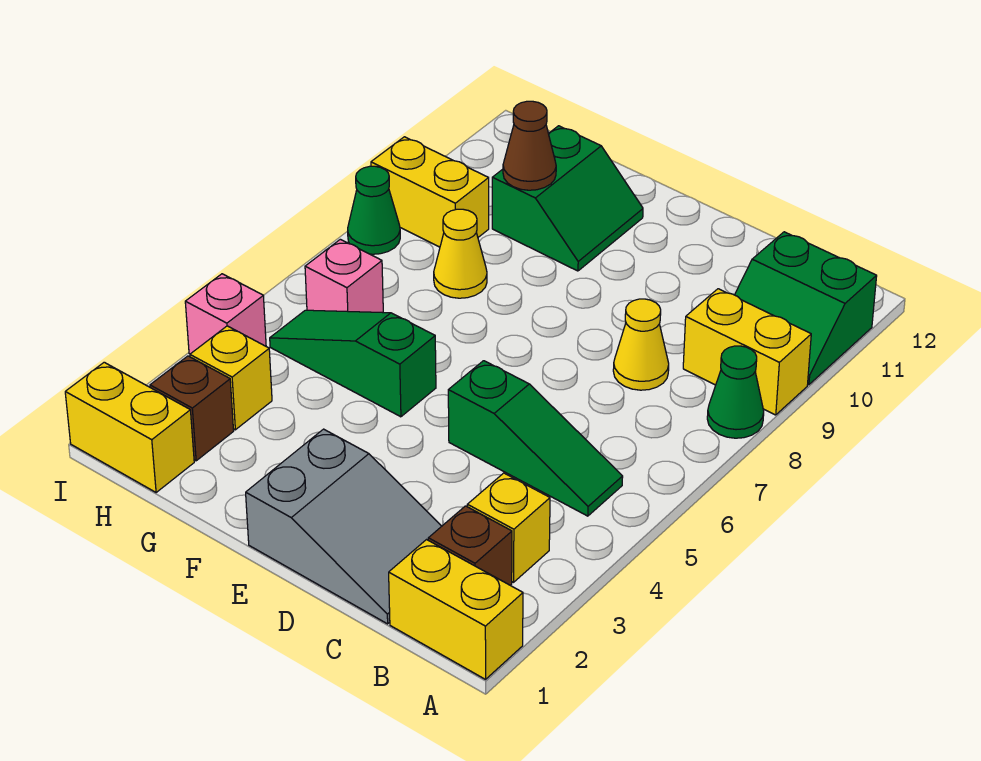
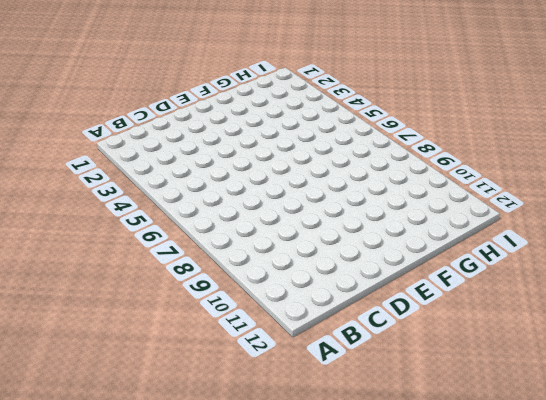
none -> yellow brick A1:B1 level 1
none -> green cone A8 level 1
none -> yellow brick A9:B9 level 1

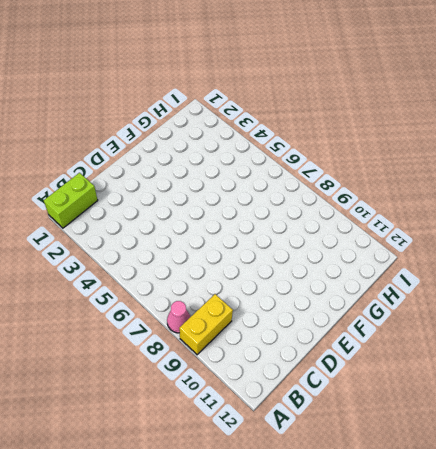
lime brick A1:B1 level 1 -> yellow brick A1:B1 level 1
pink cone A8 level 1 -> green cone A8 level 1
none -> green slope A10:B11 level 1 top 11
none -> brown brick B2 level 1
none -> yellow brick B3 level 1

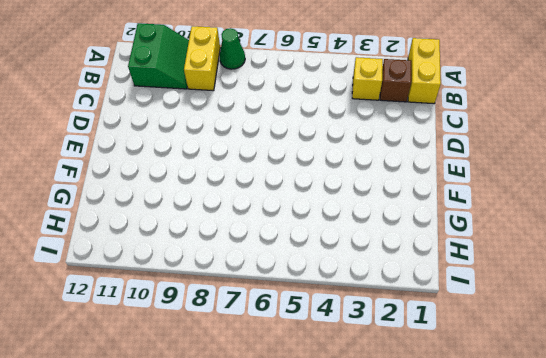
none -> green slope B5:D5 level 1 top D
none -> grey slope C1:E2 level 1 top E
none -> yellow cone C8 level 1

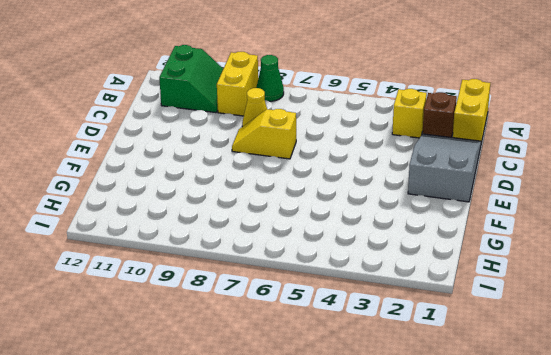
yellow slope D7:D8 level 1 top 7 -> none
none -> green slope B5:D5 level 1 top D
none -> green slope F5:H5 level 1 top F
none -> green slope F10:G11 level 1 top G

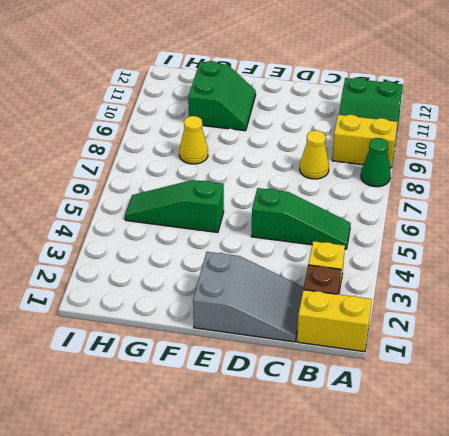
none -> yellow brick H1:I1 level 1
none -> brown brick H2 level 1
none -> yellow brick H3 level 1

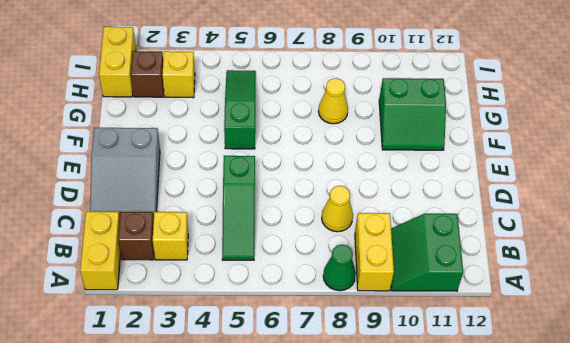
none -> pink brick H6 level 1
none -> yellow brick H9:I9 level 1
none -> pink brick I4 level 1

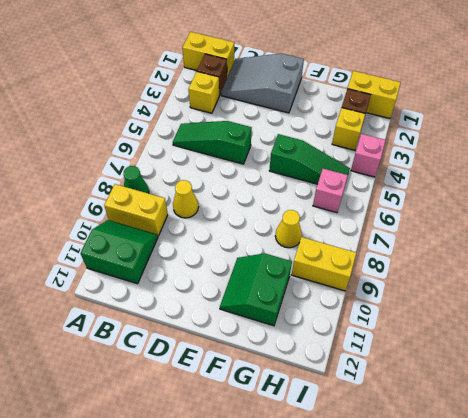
none -> green cone I8 level 1
none -> brown cone G10 level 2

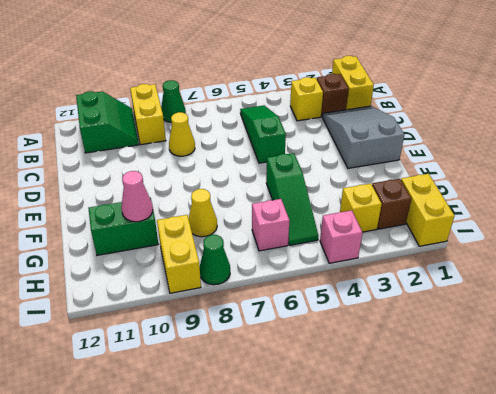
pink cone G10 level 2 -> brown cone G10 level 2

